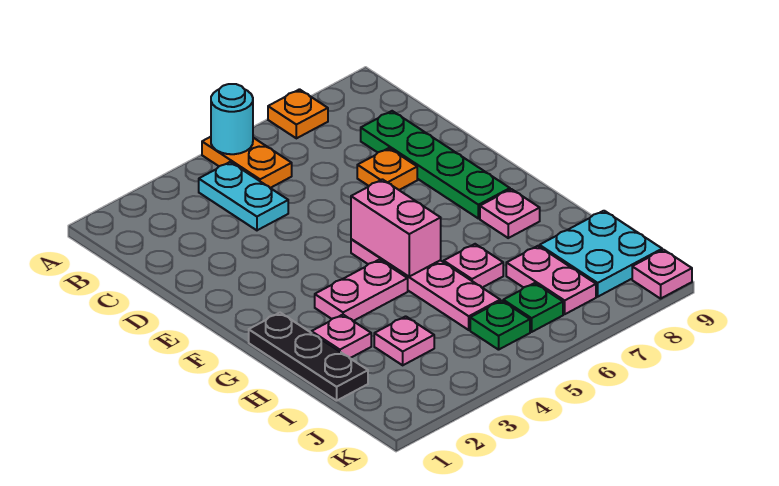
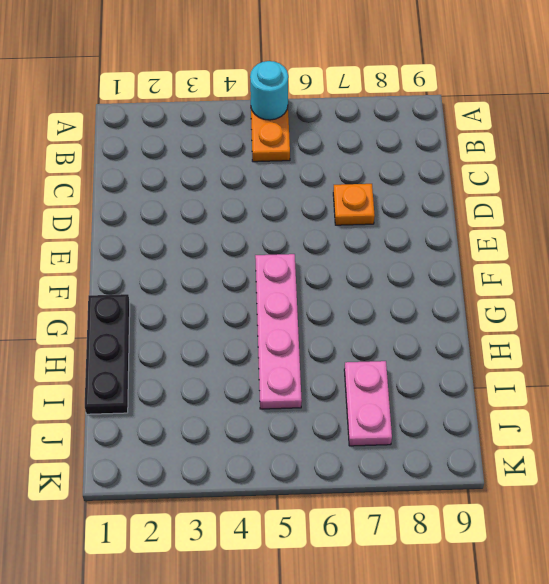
none -> orange plate A7 level 1
none -> cyan plate B4:C4 level 1
none -> green plate C8:F8 level 1

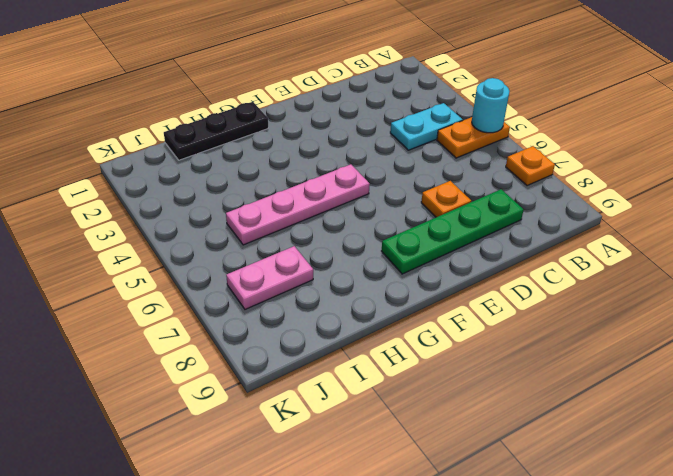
none -> pink plate G3:G4 level 1
none -> pink plate G8 level 1
none -> pink plate H2 level 1

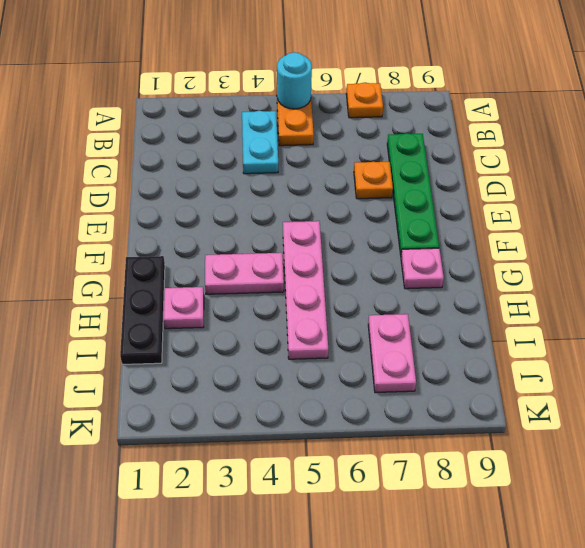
none -> pink plate H6 level 1
none -> pink plate I3 level 1
none -> cyan plate I8:J9 level 1

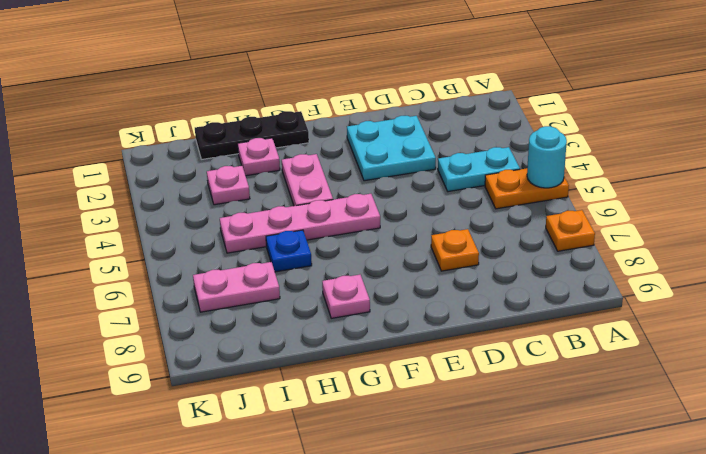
cyan plate D2:E3 level 1 -> cyan plate I8:J9 level 1
blue plate H6 level 1 -> pink plate H6 level 1
none -> green plate C8:F8 level 1
none -> green plate J5 level 1
none -> green plate J6 level 1

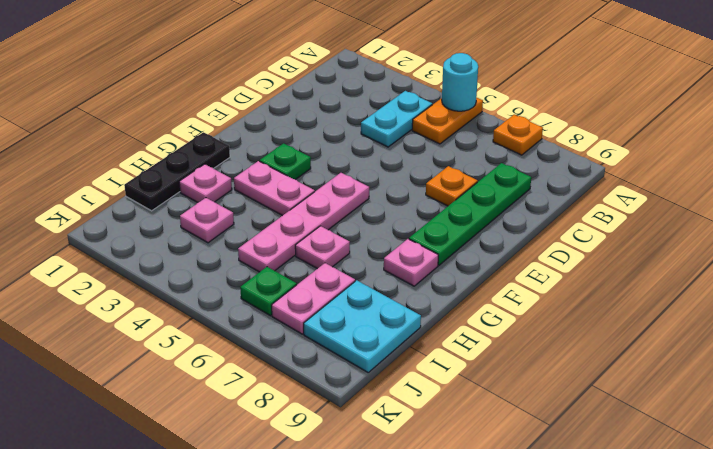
green plate F3 level 1 -> green plate J5 level 1
none -> pink plate K9 level 1
none -> pink brick F5:G5 level 2

